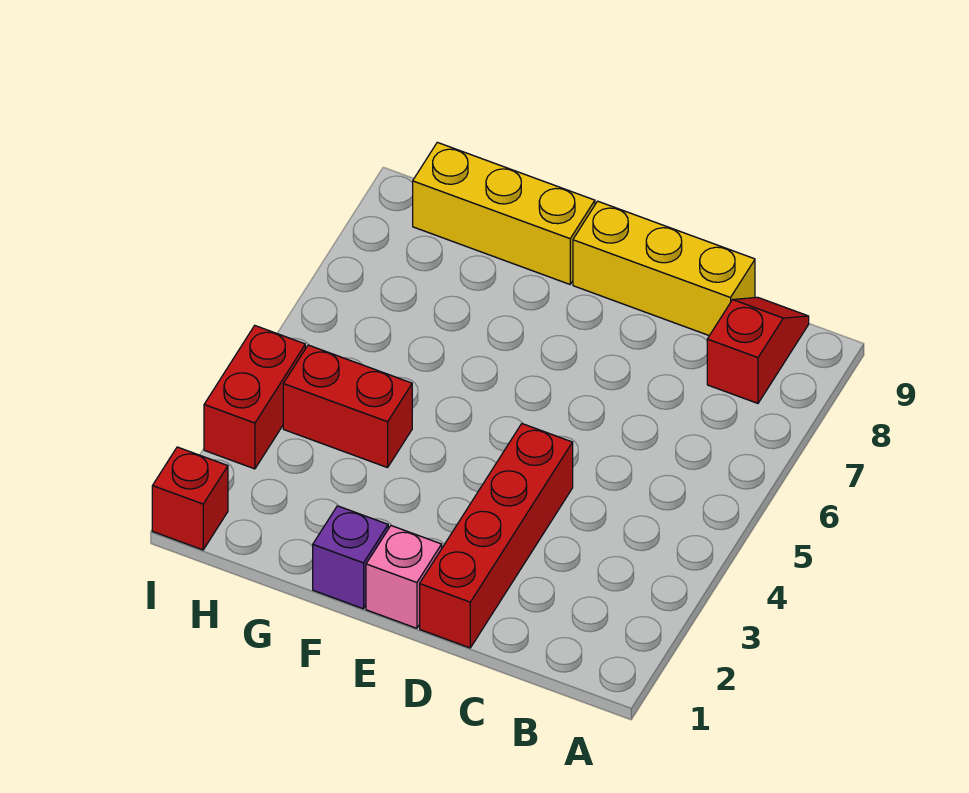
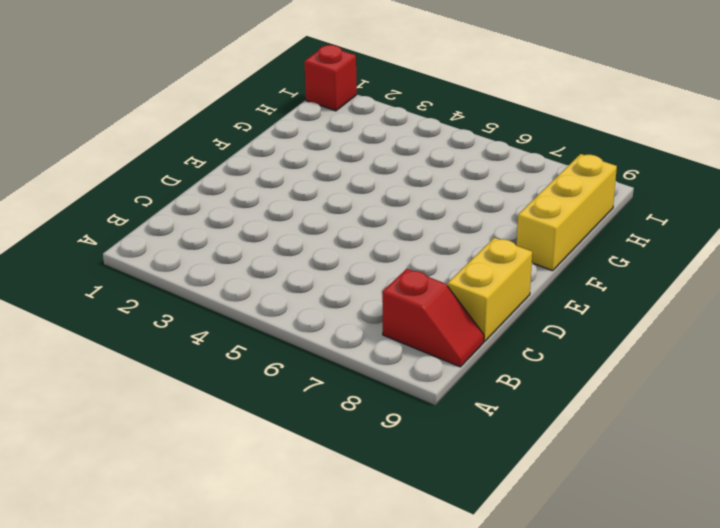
yellow brick C9:D9 level 1 -> yellow brick C9:E9 level 1
none -> red brick D1:D4 level 1
none -> pink brick E1 level 1

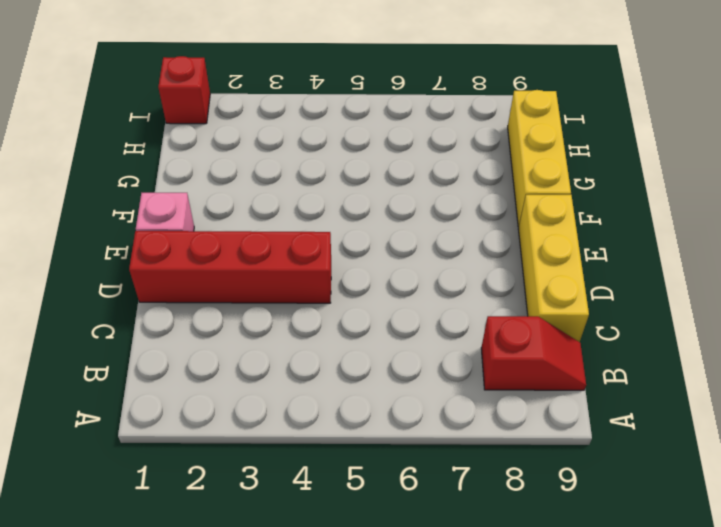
none -> purple brick F1 level 1
none -> red brick G4:H4 level 1

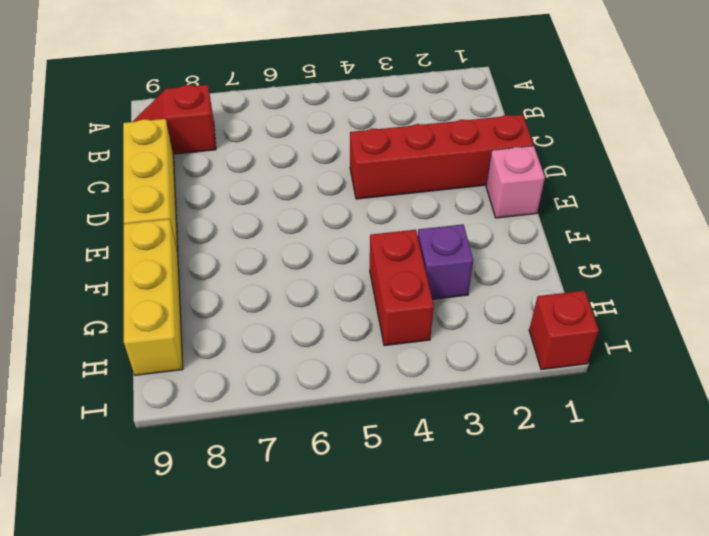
purple brick G3 level 1 -> purple brick F1 level 1
none -> red brick I3:I4 level 1

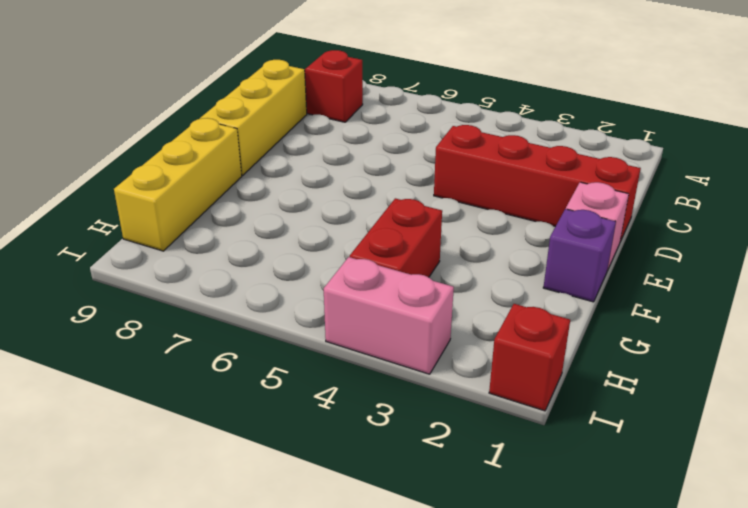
pink brick I3:I4 level 1 -> red brick I3:I4 level 1

